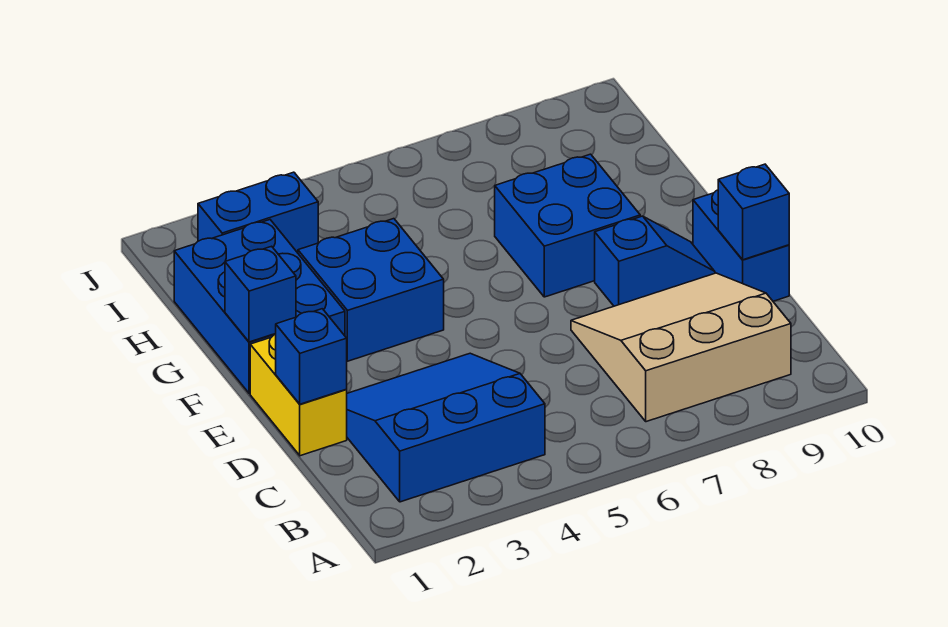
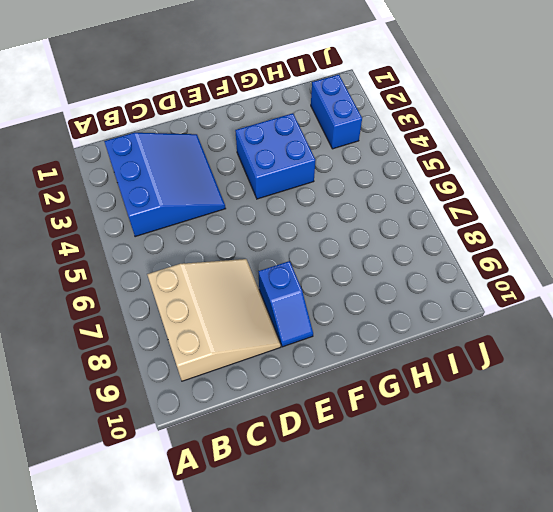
none -> yellow brick D1:E1 level 1
none -> blue brick D10:E10 level 1
none -> blue brick F1:H2 level 1

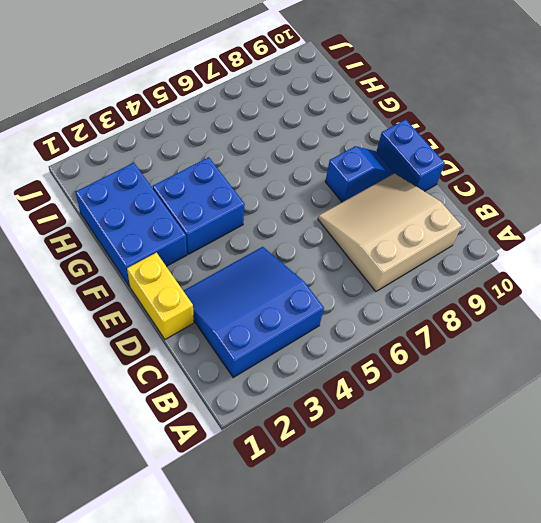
none -> blue brick F7:G8 level 1
none -> blue brick I2:I3 level 1
none -> blue brick D1 level 2

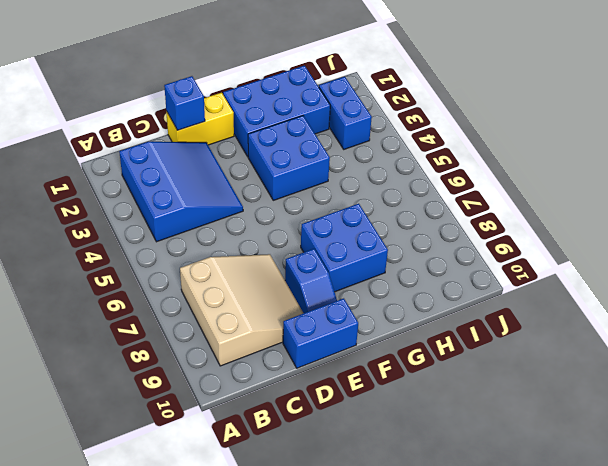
none -> blue brick D10 level 2
none -> blue brick F1 level 2

